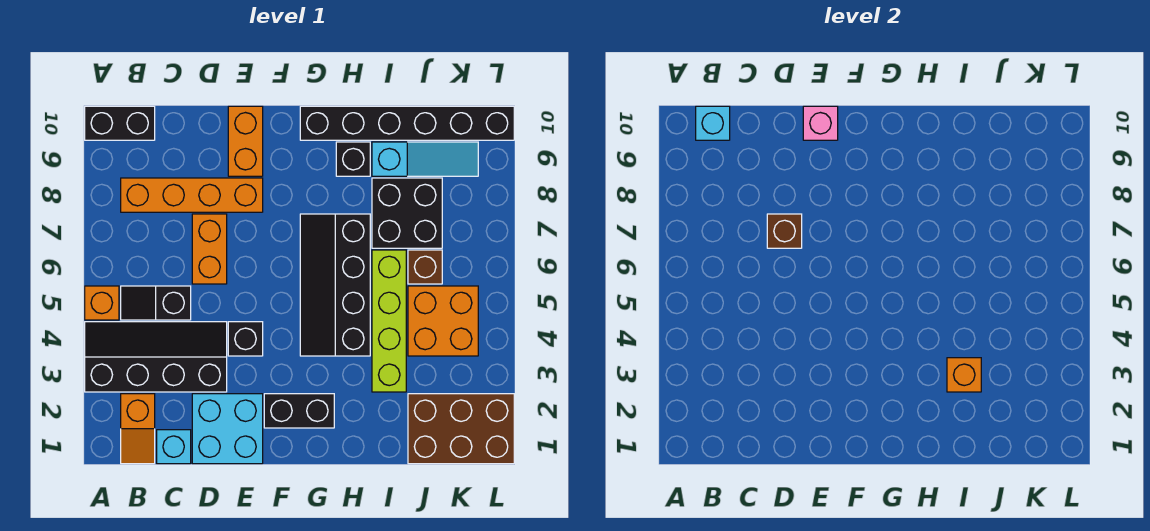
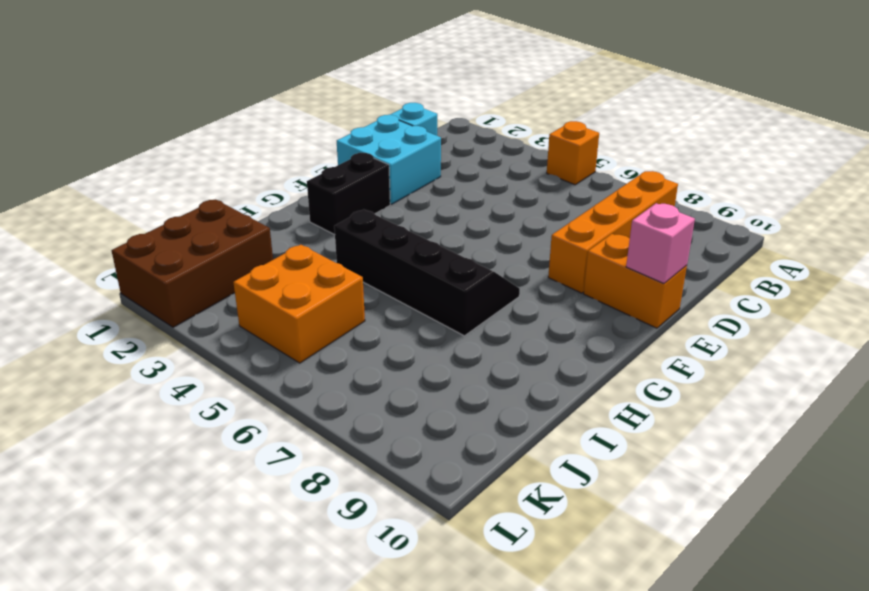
none -> black slope A3:D4 level 1 top 3
none -> black brick A10:B10 level 1
none -> orange slope B1:B2 level 1 top 2

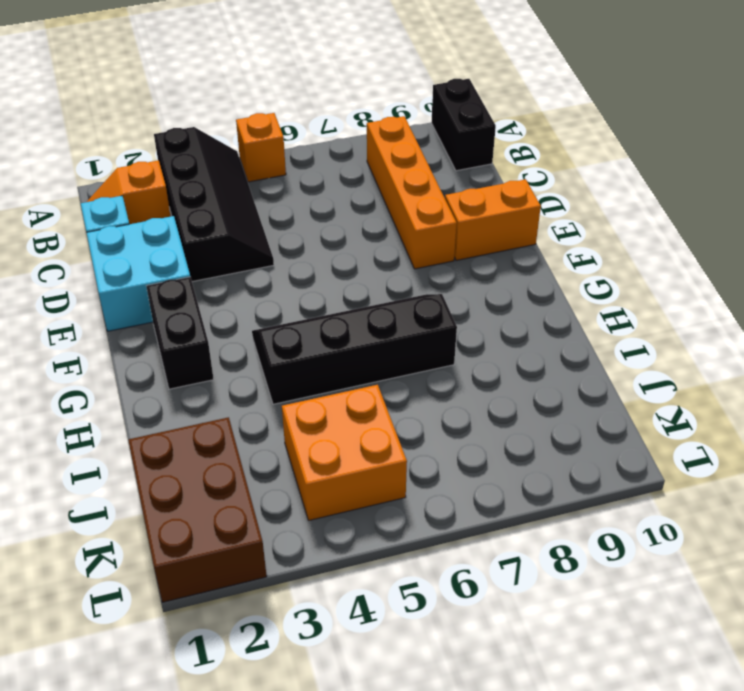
none -> black slope B5:C5 level 1 top C
none -> orange brick D6:D7 level 1
none -> black brick E4 level 1

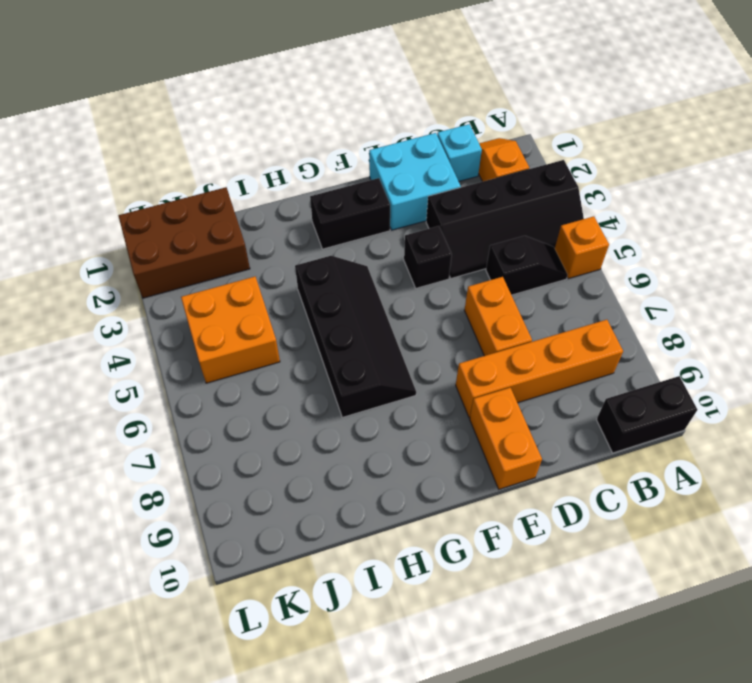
none -> black brick G10:L10 level 1
none -> black brick H9 level 1
none -> lime brick I3:I6 level 1

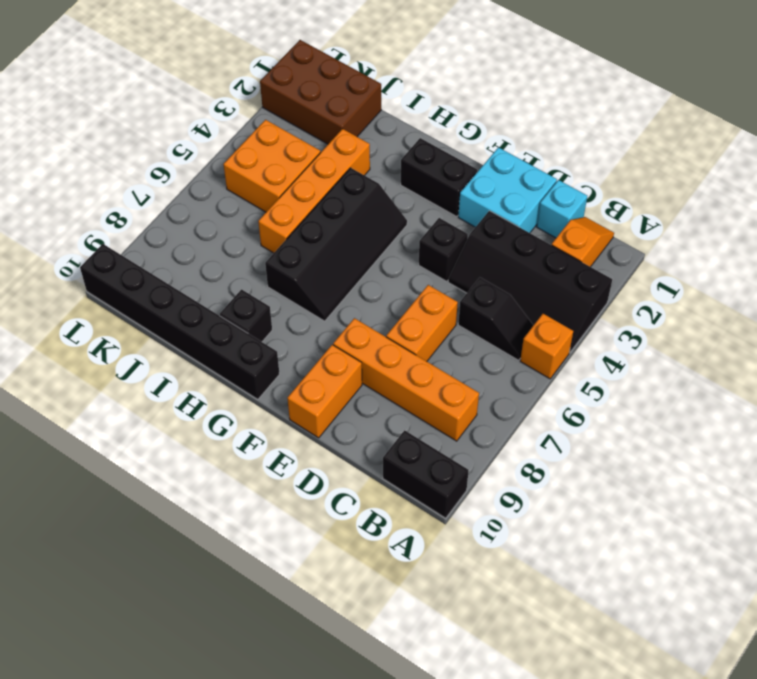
orange brick I3:I6 level 1 -> lime brick I3:I6 level 1
none -> black brick I7:J8 level 1
none -> cyan slope I9:K9 level 1 top I
none -> brown brick J6 level 1

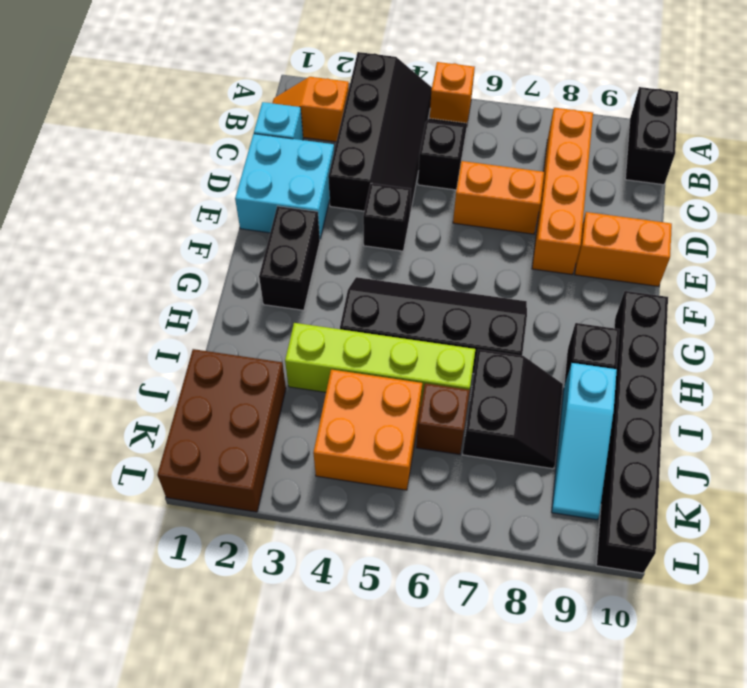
black slope I7:J8 level 1 top 7 -> black brick I7:J8 level 1
none -> cyan brick B10 level 2
none -> brown brick D7 level 2
none -> pink brick E10 level 2

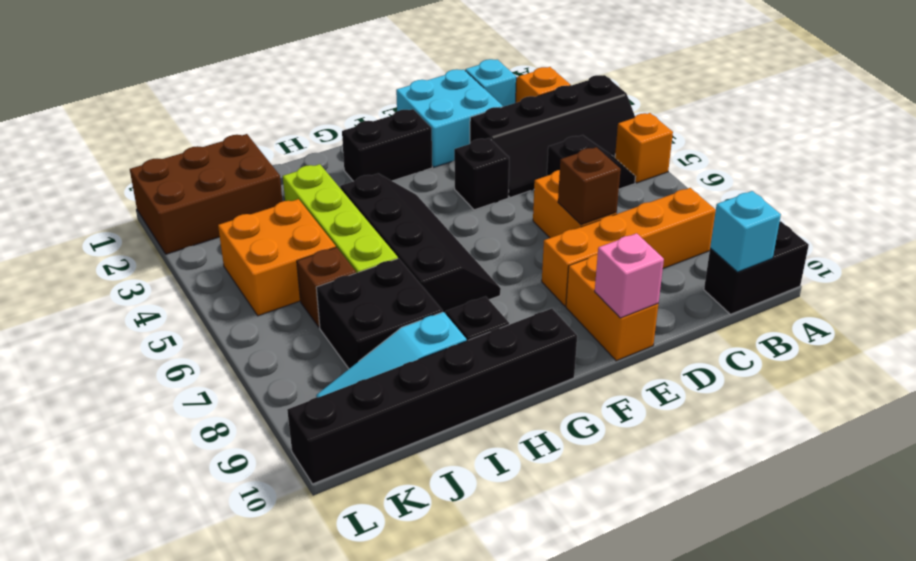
none -> orange brick I3 level 2

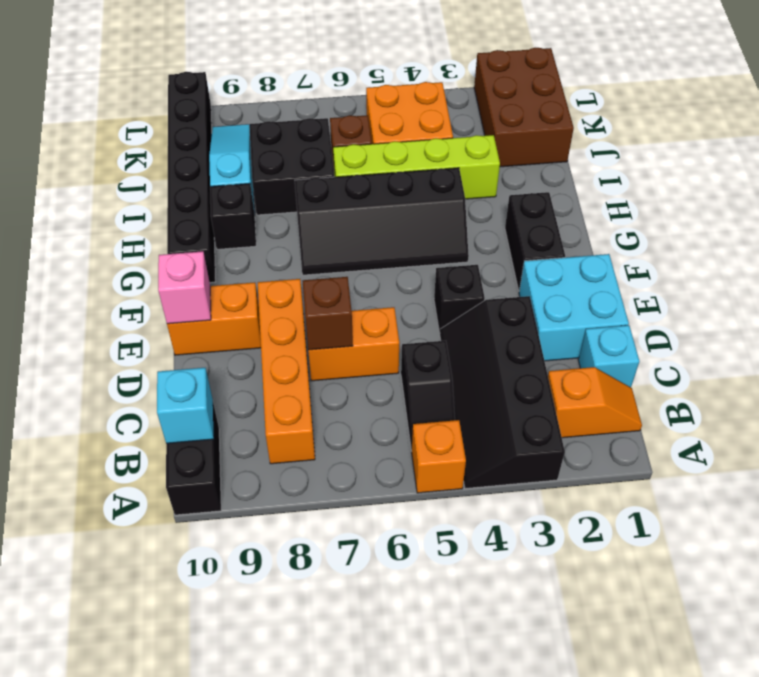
none -> orange brick I3 level 2

